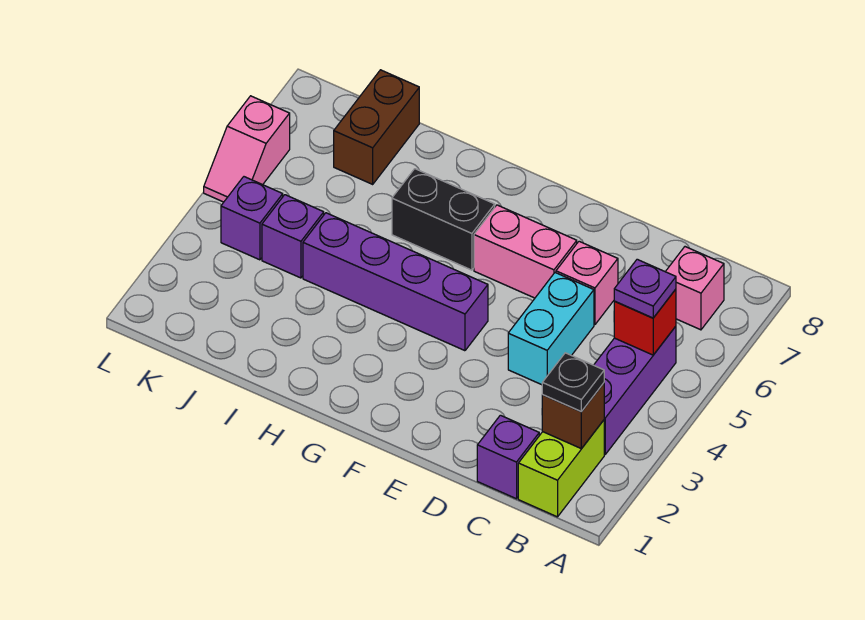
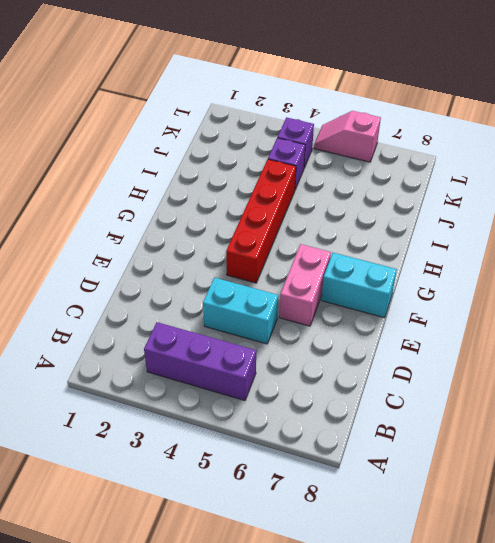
red brick F4:I4 level 1 -> purple brick F4:I4 level 1
cyan brick F7:F8 level 1 -> none
none -> lime brick B1:B2 level 1
none -> pink brick B7 level 1
none -> purple brick C1 level 1

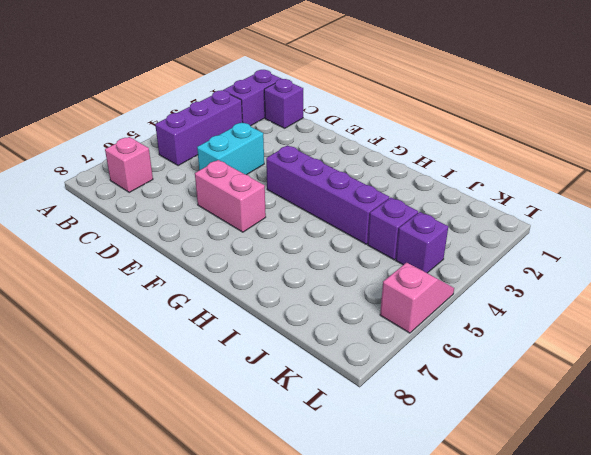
purple brick B1:B2 level 1 -> lime brick B1:B2 level 1
none -> pink brick D6 level 1
none -> black brick G6:H6 level 1
none -> brown brick J7:J8 level 1

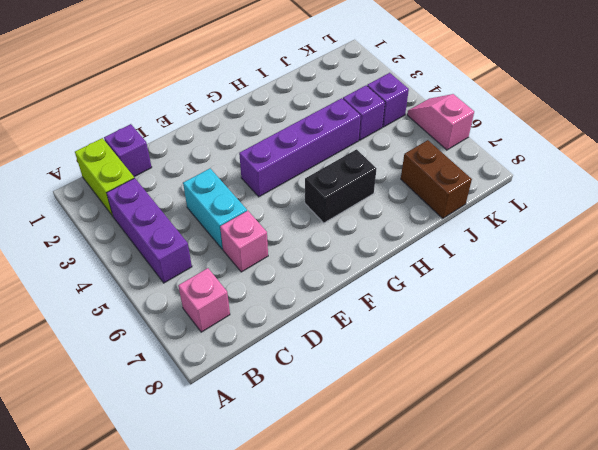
none -> pink brick E6:F6 level 1
none -> brown brick B2 level 2
none -> red brick B5 level 2

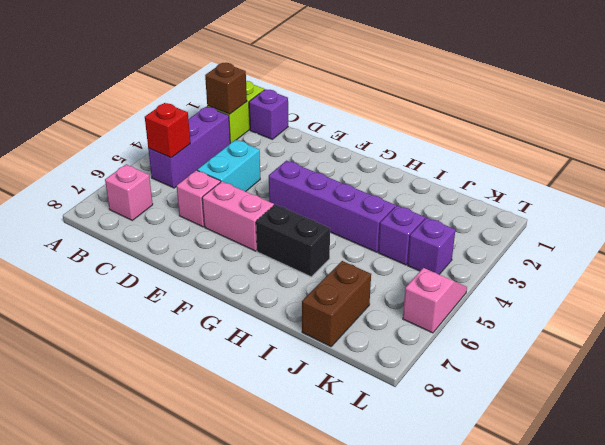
none -> black plate B2 level 3
none -> purple plate B5 level 3

